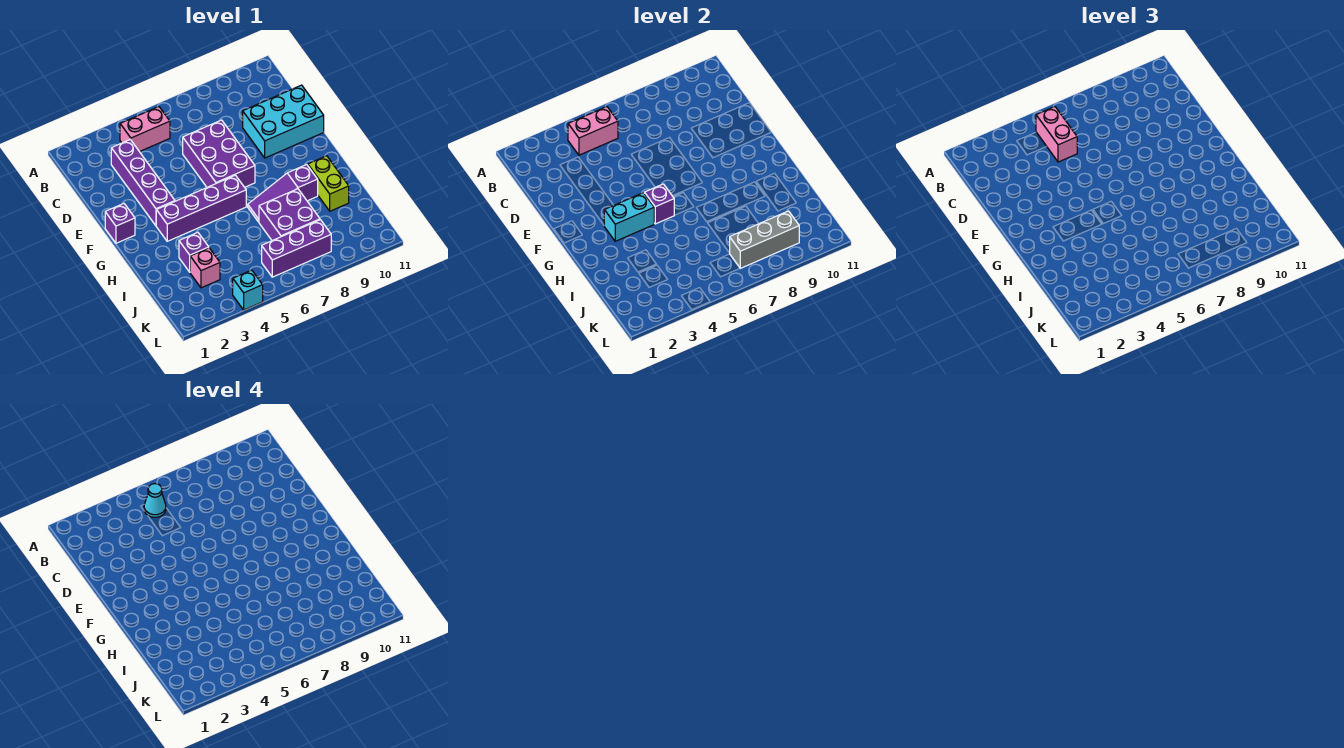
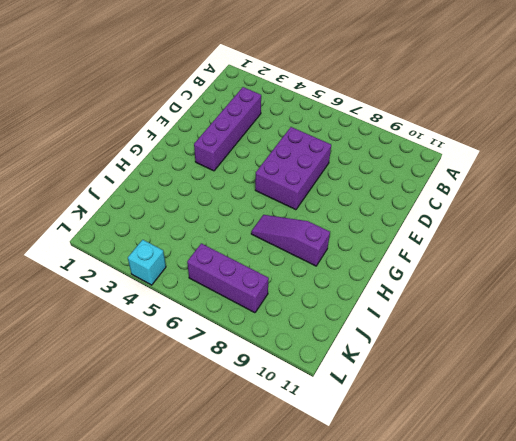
none -> pink brick B4:B5 level 1
none -> cyan brick D9:E11 level 1
none -> purple brick F1 level 1

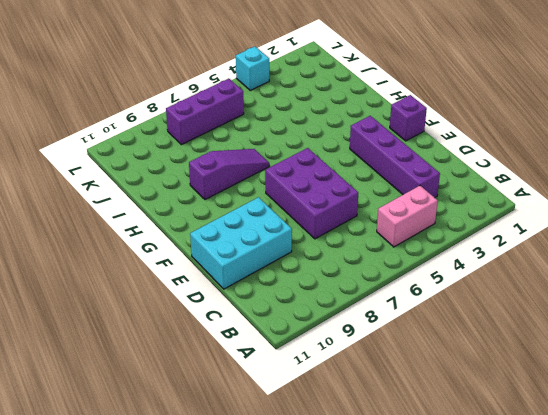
none -> purple brick G3:G6 level 1
none -> lime brick H10:I10 level 1
none -> purple brick I3 level 1

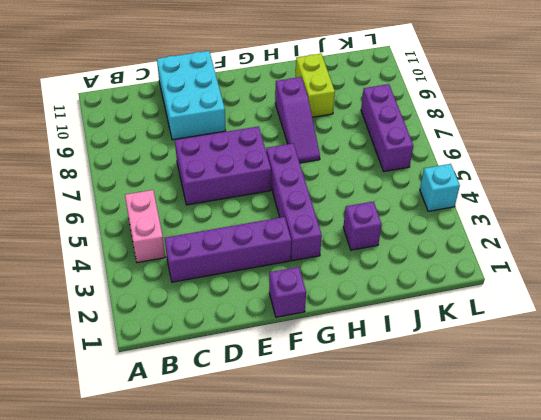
lime brick I9:I10 level 1 -> lime brick H10:I10 level 1
none -> purple brick I7:J8 level 1
none -> pink brick J3 level 1
none -> pink brick B4:B5 level 2

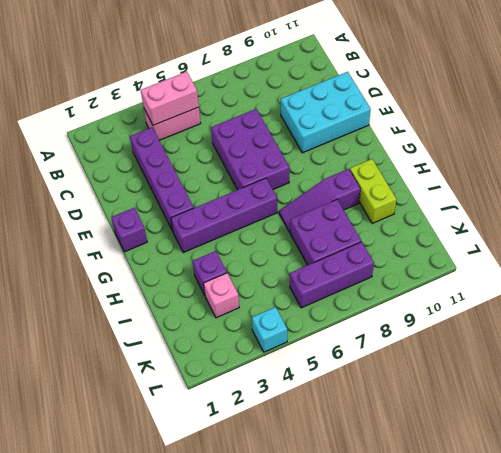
none -> cyan brick G3:G4 level 2
none -> purple brick G5 level 2
none -> grey brick K7:K9 level 2

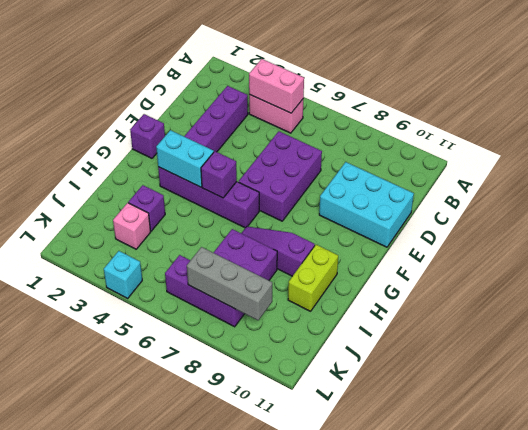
none -> pink brick B5:C5 level 3
none -> cyan cone B5 level 4

